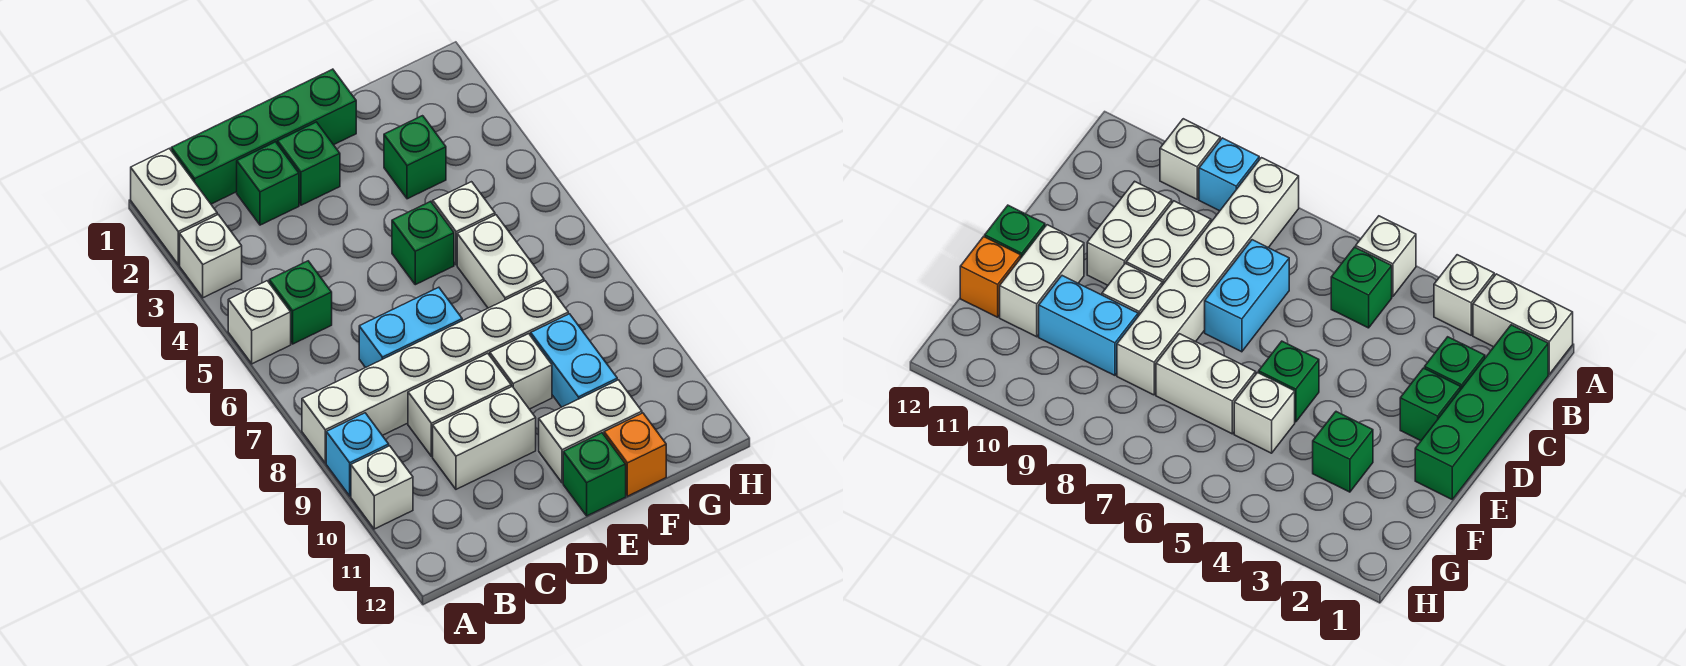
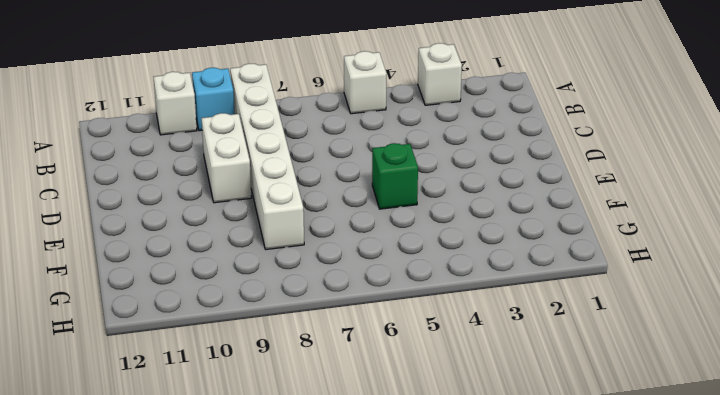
none -> white brick A1:A2 level 1
none -> green brick B1:E1 level 1
none -> green brick B5 level 1

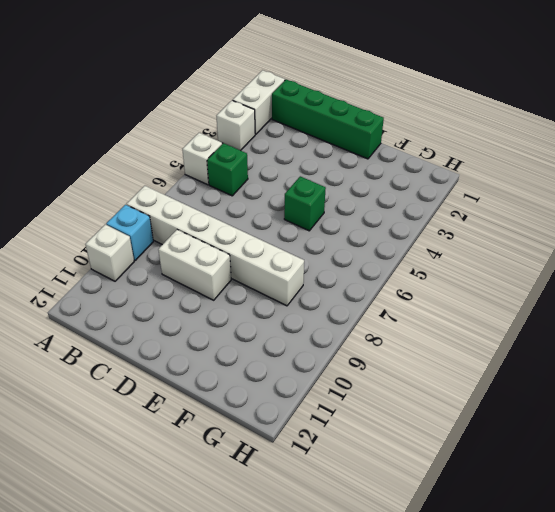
none -> green brick C2 level 1
none -> cyan brick C7:D7 level 1
none -> white brick C10:D10 level 1

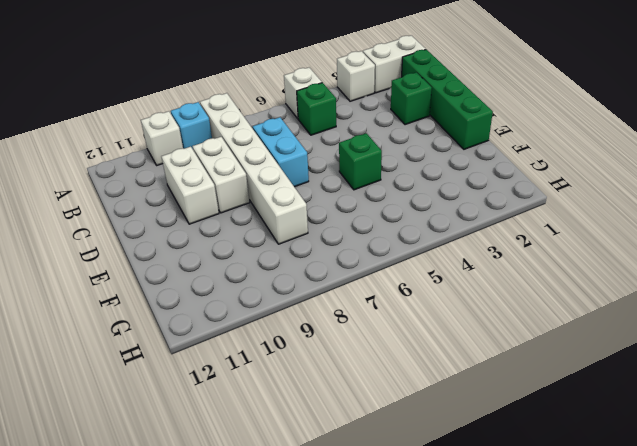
none -> green brick D2 level 1
none -> white brick E9 level 1
none -> white brick E11:F11 level 1

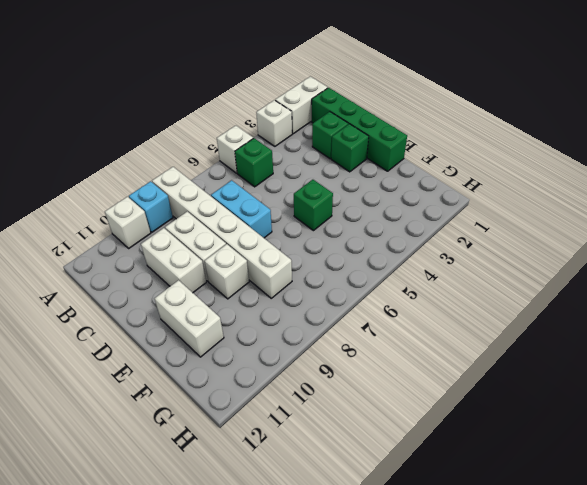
none -> green brick E12 level 1
none -> green brick F3 level 1
none -> white brick F5 level 1

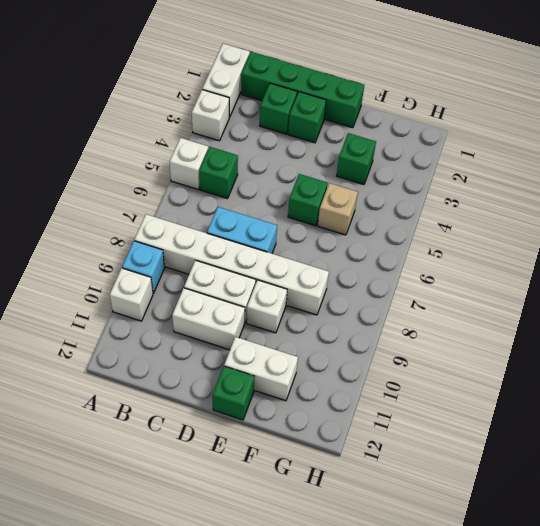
tan brick F5 level 1 -> white brick F5 level 1
none -> white brick F6:F7 level 1
none -> cyan brick F9:F10 level 1
none -> orange brick F12 level 1

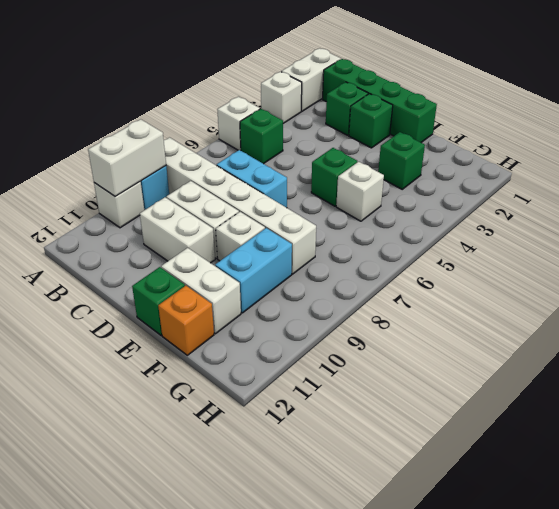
white brick A9:A10 level 2 -> white brick F6:F7 level 1

